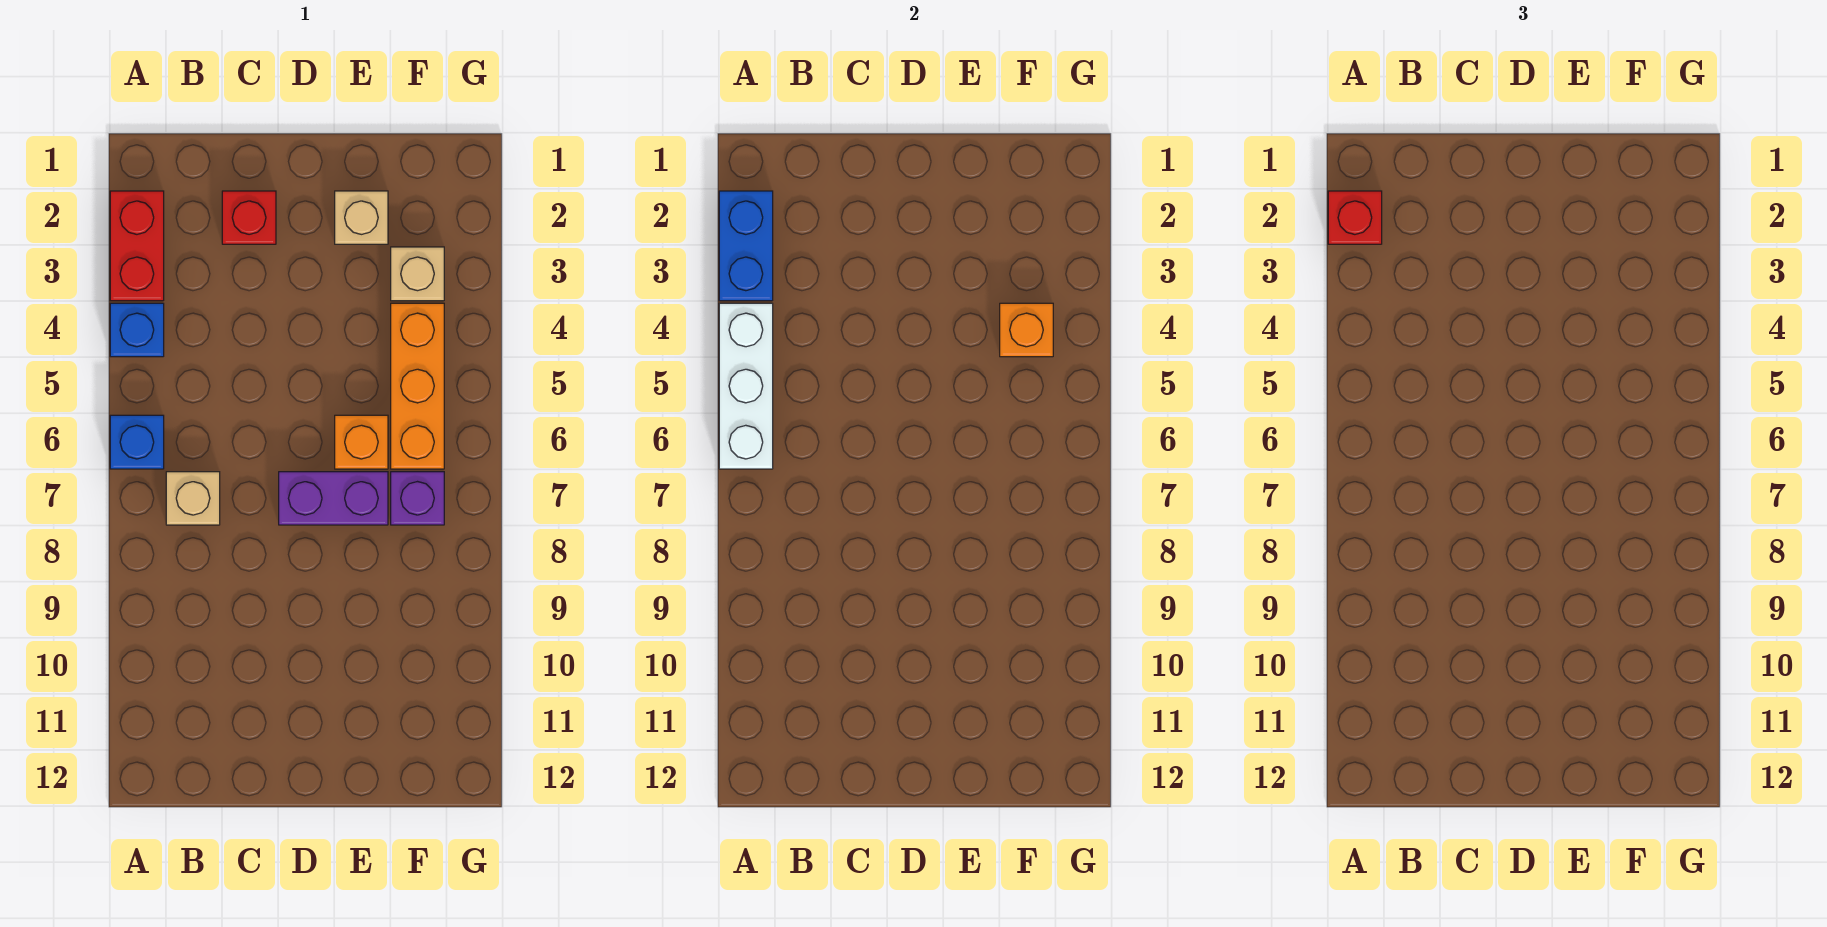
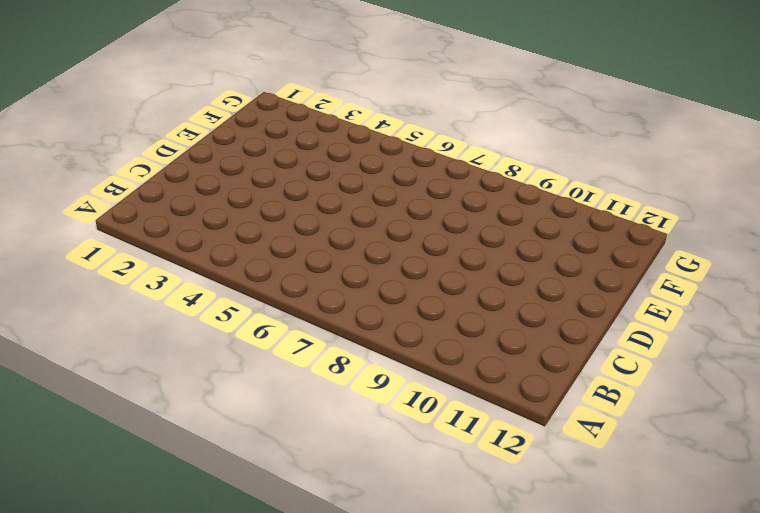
none -> red brick A2:A3 level 1
none -> blue brick A4 level 1
none -> blue brick A6 level 1

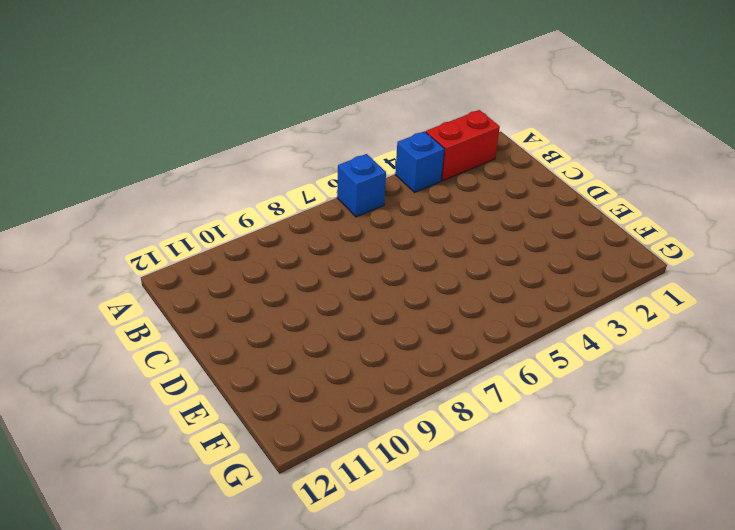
none -> tan brick B7 level 1
none -> red brick C2 level 1
none -> purple brick D7:E7 level 1

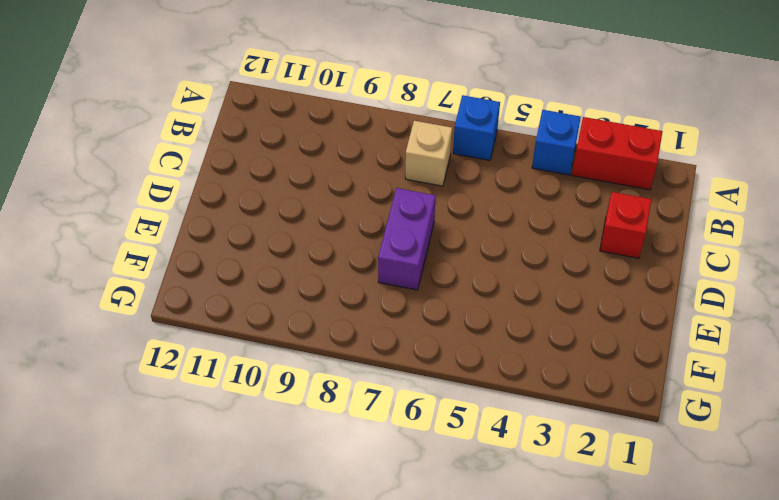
none -> tan brick E2 level 1
none -> orange brick E6 level 1
none -> tan brick F3 level 1

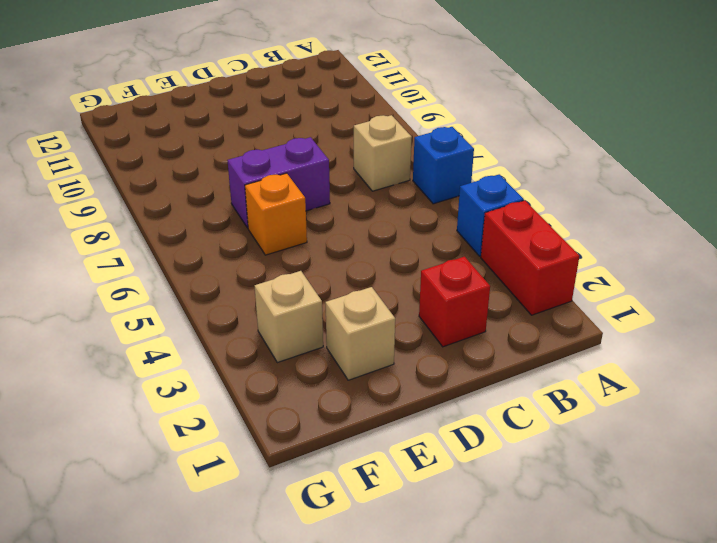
none -> orange brick F4:F6 level 1
none -> purple brick F7 level 1
none -> blue brick A2:A3 level 2

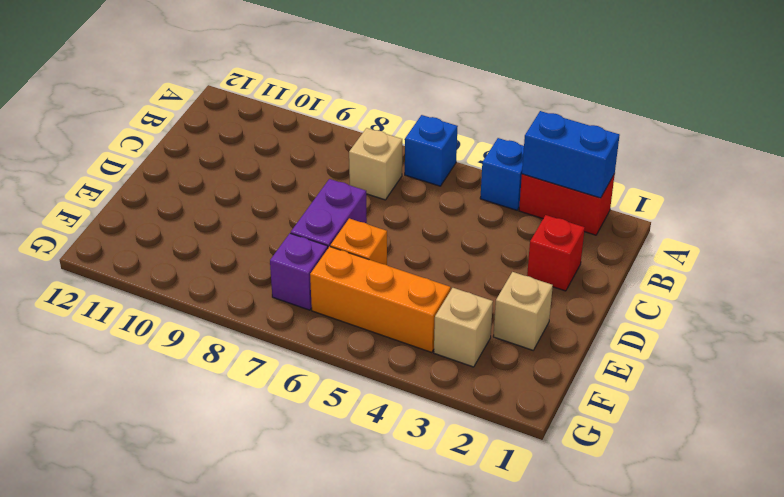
none -> white brick A4:A6 level 2
none -> orange brick F4 level 2
none -> red brick A2 level 3

